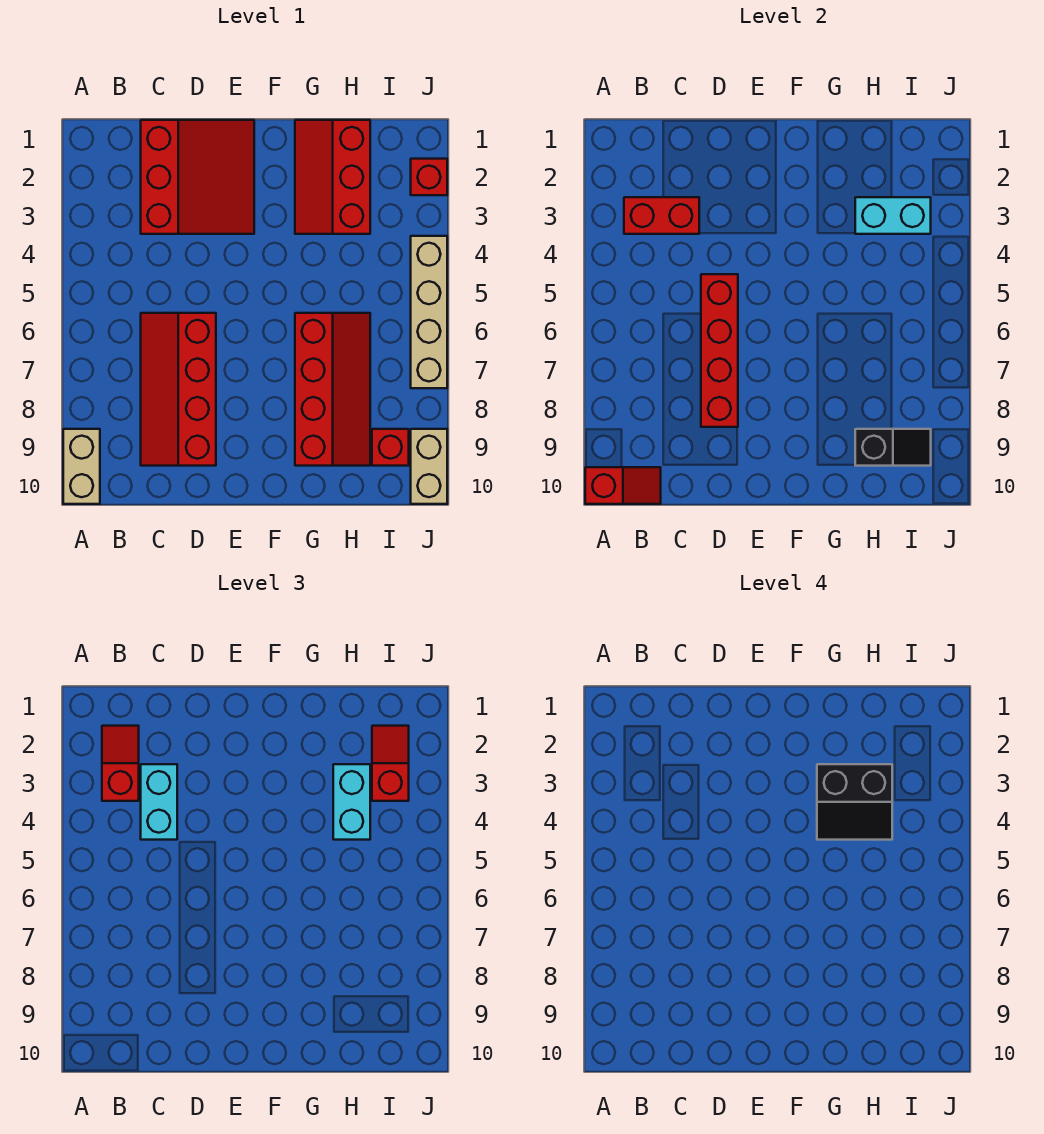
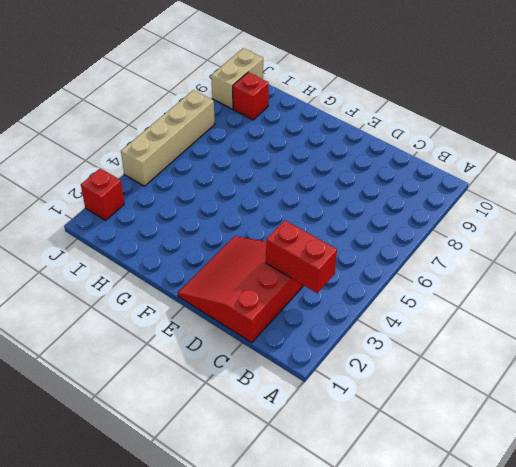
none -> tan brick A9:A10 level 1
none -> red slope C6:D9 level 1 top D
none -> red slope G1:H3 level 1 top H

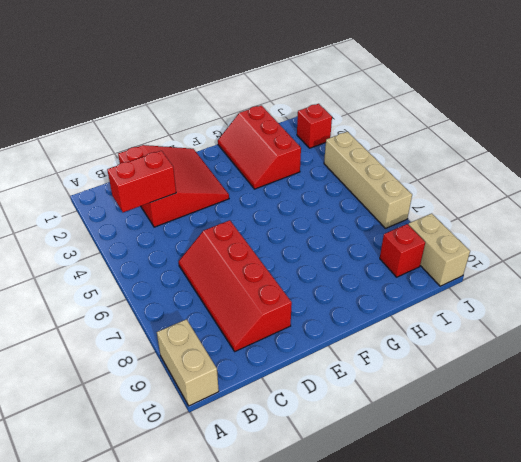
none -> red slope G6:H9 level 1 top G
none -> red slope A10:B10 level 2 top A
none -> red brick D5:D8 level 2

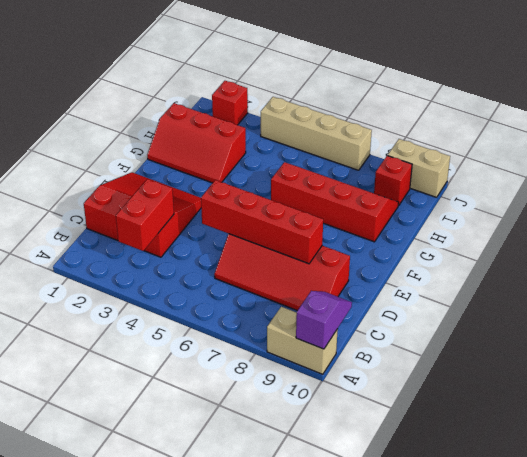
purple slope A10:B10 level 2 top A -> red slope A10:B10 level 2 top A
none -> cyan brick H3:I3 level 2
none -> black slope H9:I9 level 2 top H
none -> red slope B2:B3 level 3 top 3

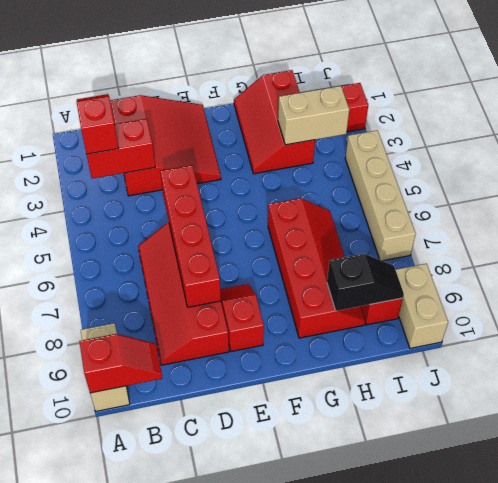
red slope E8:E9 level 1 top 9 -> red slope I2:I3 level 3 top 3
tan brick H3:I3 level 2 -> cyan brick H3:I3 level 2
none -> cyan brick C3:C4 level 3
none -> cyan brick H3:H4 level 3
none -> black slope G3:H4 level 4 top 3

